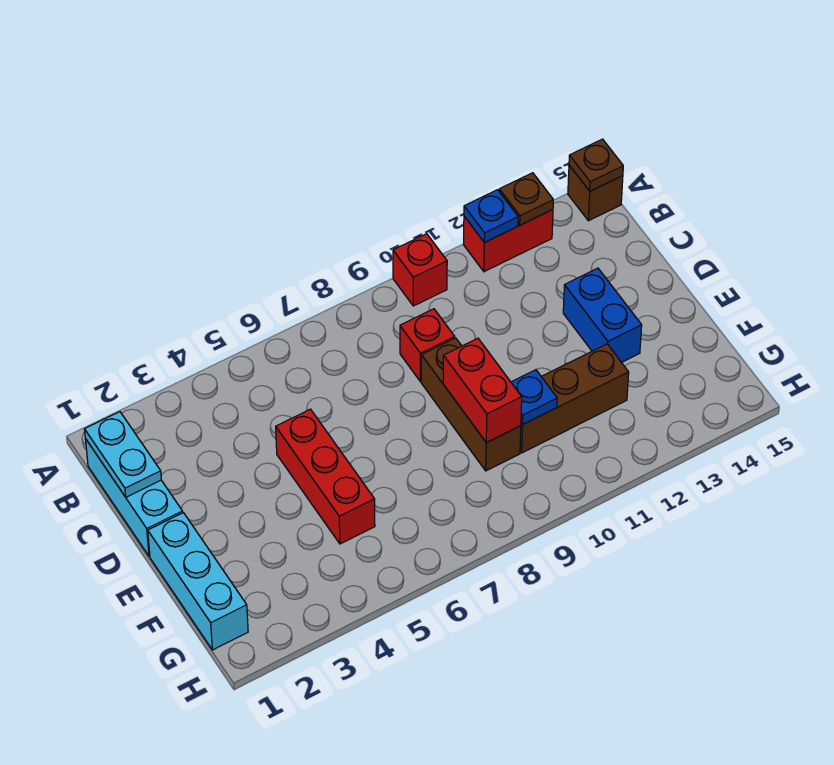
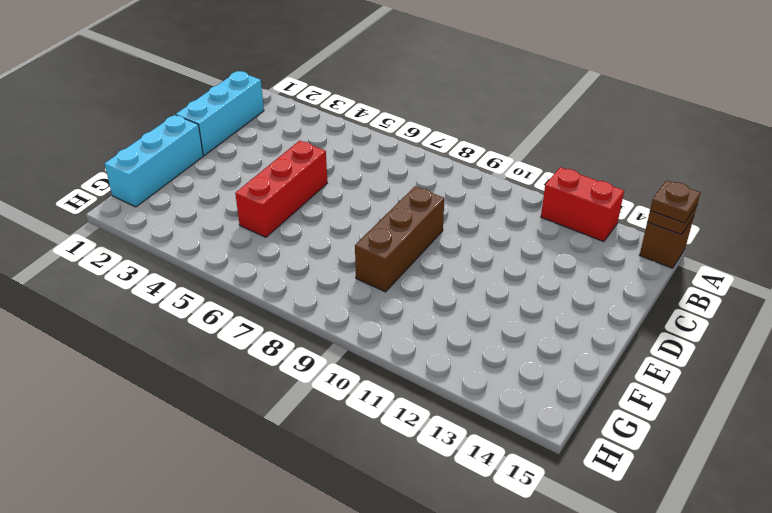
brown plate A15 level 3 -> brown plate A13 level 2
none -> red brick A10 level 1
none -> red brick C9 level 1
none -> blue brick D13:E13 level 1

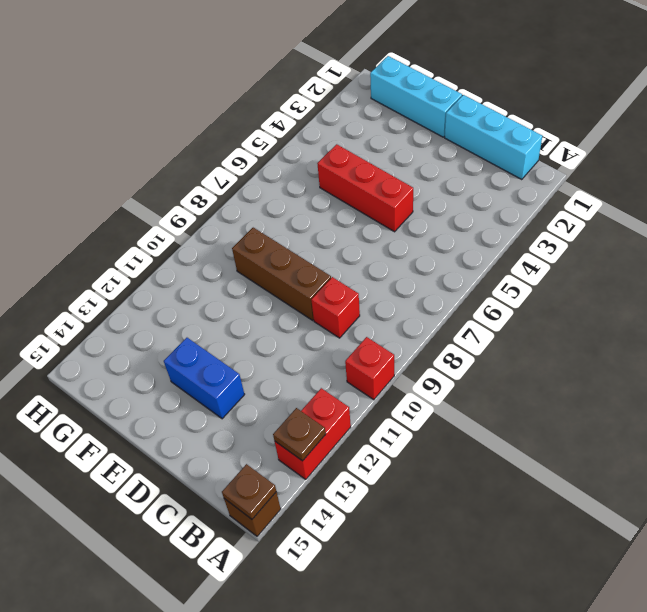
none -> brown brick F10:F12 level 1
none -> blue plate A12 level 2
none -> cyan plate B1:C1 level 2

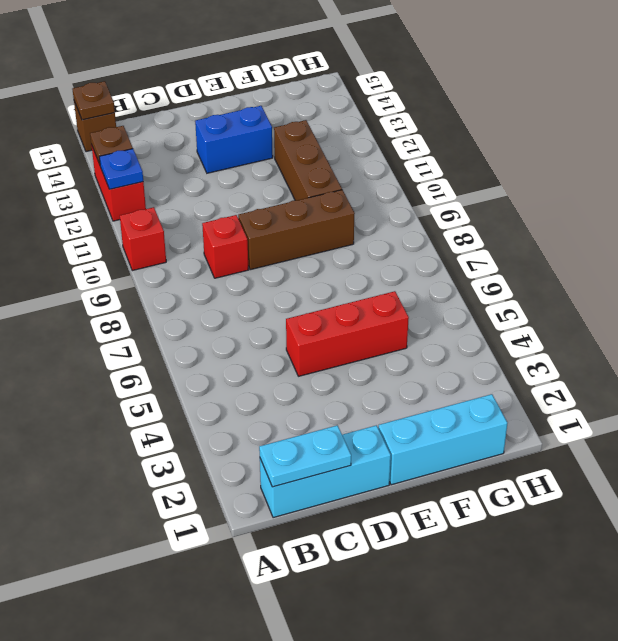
none -> red brick E9:F9 level 2
none -> blue plate F10 level 2

